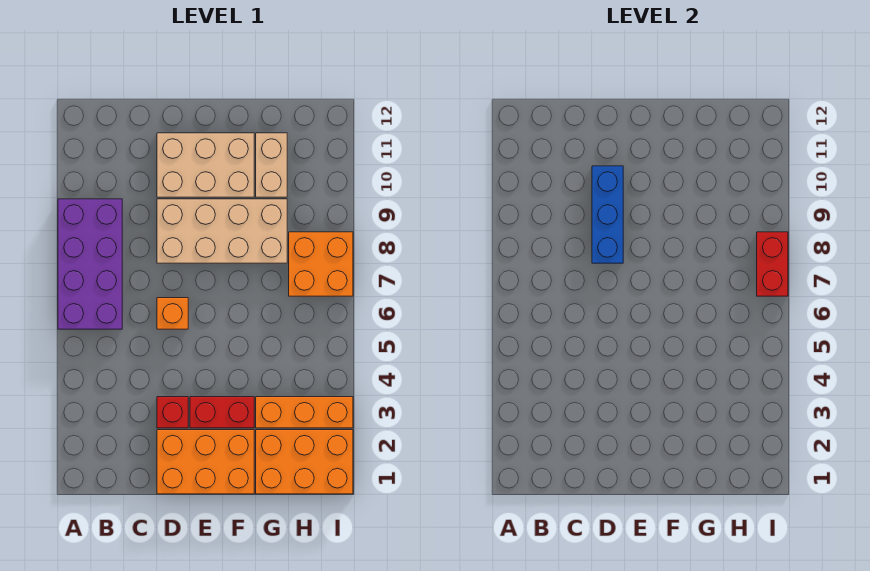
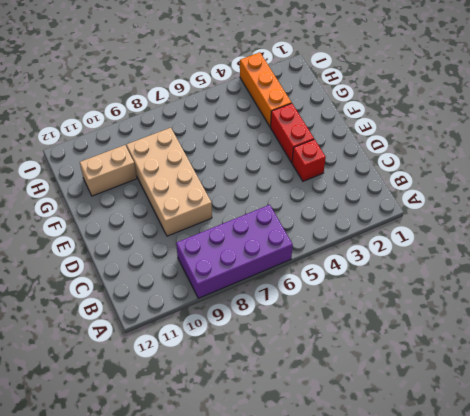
none -> orange brick D1:F2 level 1
none -> orange brick D6 level 1
none -> tan brick D10:F11 level 1

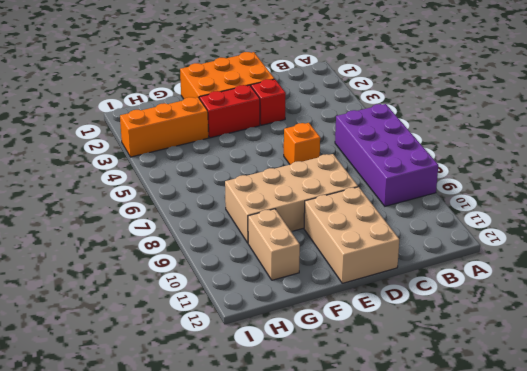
tan brick D10:E12 level 1 -> tan brick D10:F11 level 1
none -> orange brick G1:I2 level 1
none -> orange brick H7:I8 level 1
none -> blue brick D8:D10 level 2

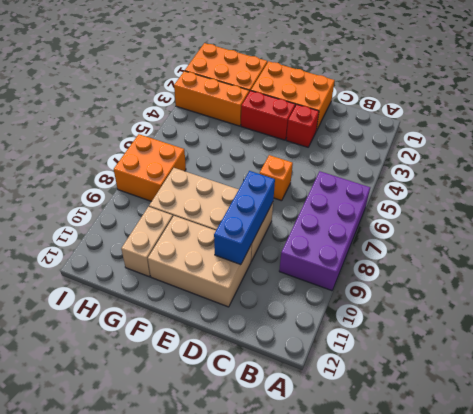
none -> red brick I7:I8 level 2

